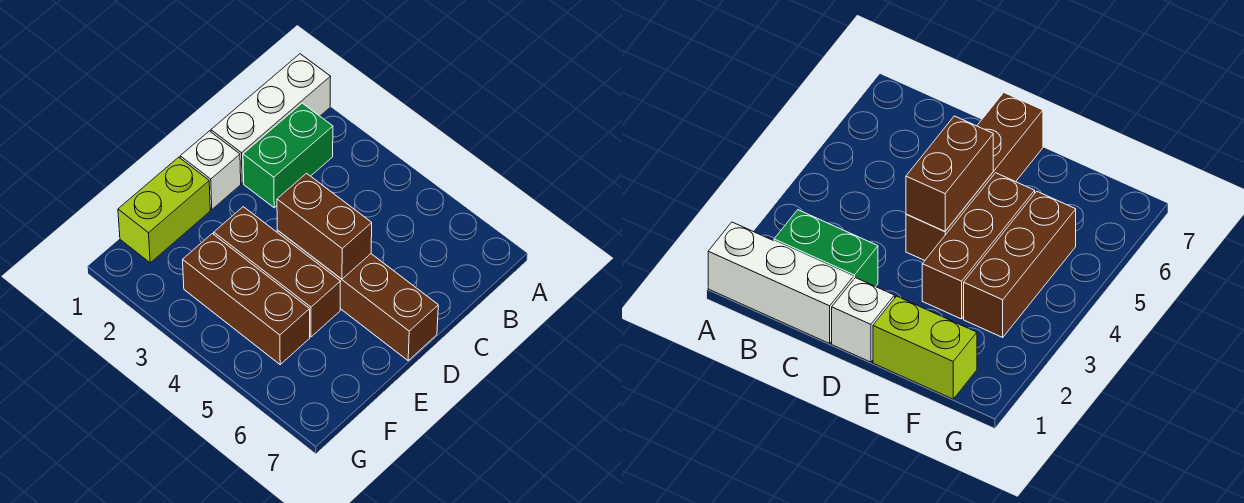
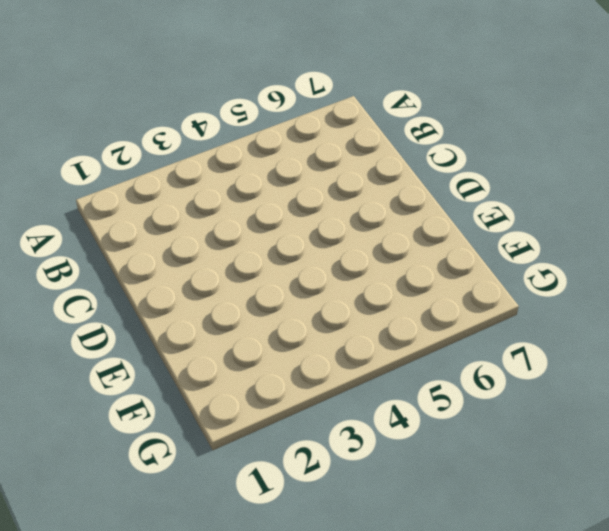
none -> white brick A1:C1 level 1
none -> green brick B2:C2 level 1

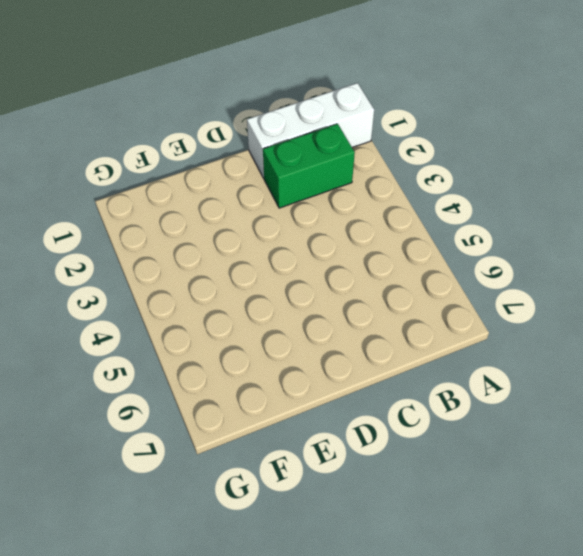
none -> white brick D1 level 1
none -> brown brick D4:D7 level 1

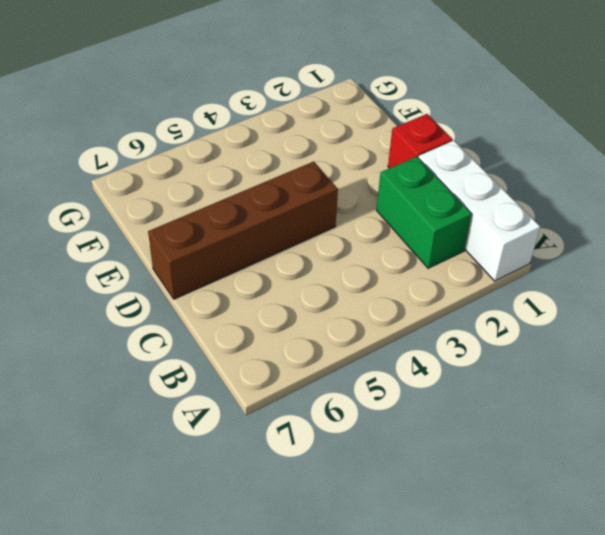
red brick D1 level 1 -> white brick D1 level 1
none -> lime brick E1:F1 level 1
none -> brown brick E3:E5 level 1

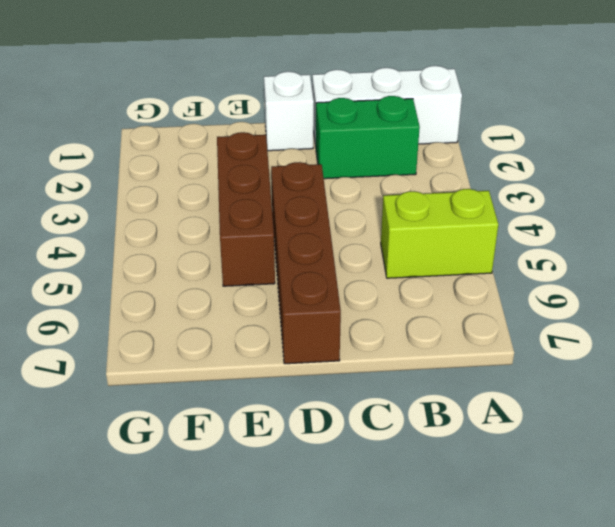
lime brick A5:B5 level 1 -> lime brick E1:F1 level 1
none -> brown brick F3:F5 level 1
none -> brown brick D4:D5 level 2

